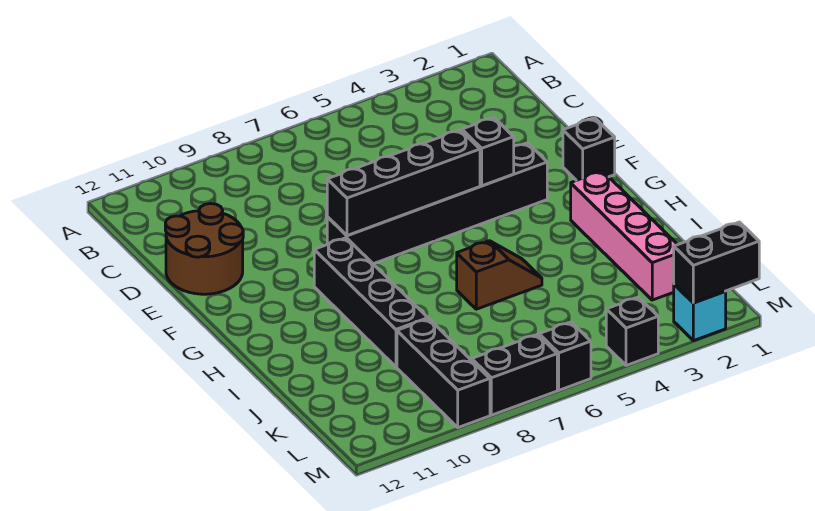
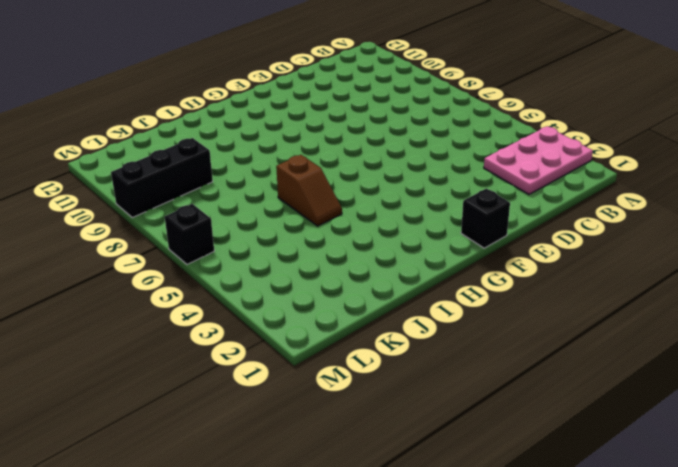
pink plate A2:C3 level 1 -> none
none -> brown round brick D11:E12 level 1
none -> black brick F3:F8 level 1
none -> black brick G9:J9 level 1

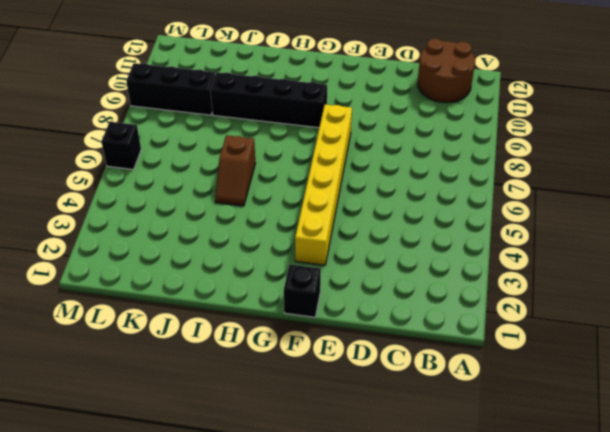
brown round brick B11:C12 level 1 -> brown round brick D11:E12 level 1
yellow brick F3:F8 level 1 -> black brick F3:F8 level 1
none -> pink brick H2:K2 level 1
none -> cyan brick M2 level 1
none -> black brick M4 level 1

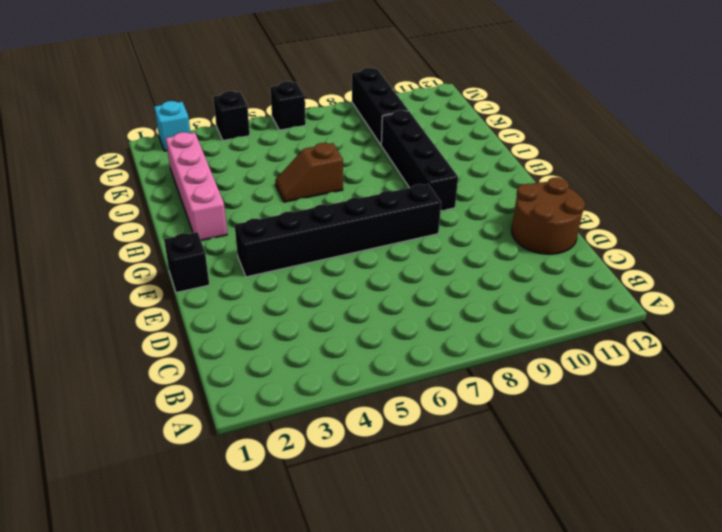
none -> black brick M7:M8 level 1
none -> black brick F4 level 2
none -> black brick F5:F8 level 2

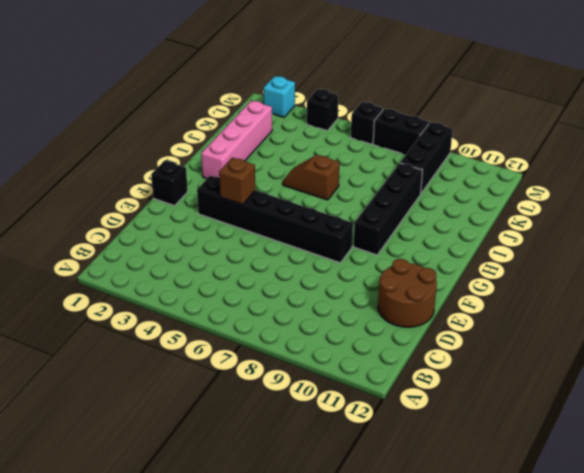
brown brick F4 level 2 -> black brick F4 level 2
none -> black brick F5:F8 level 2
none -> black brick M1:M2 level 2

